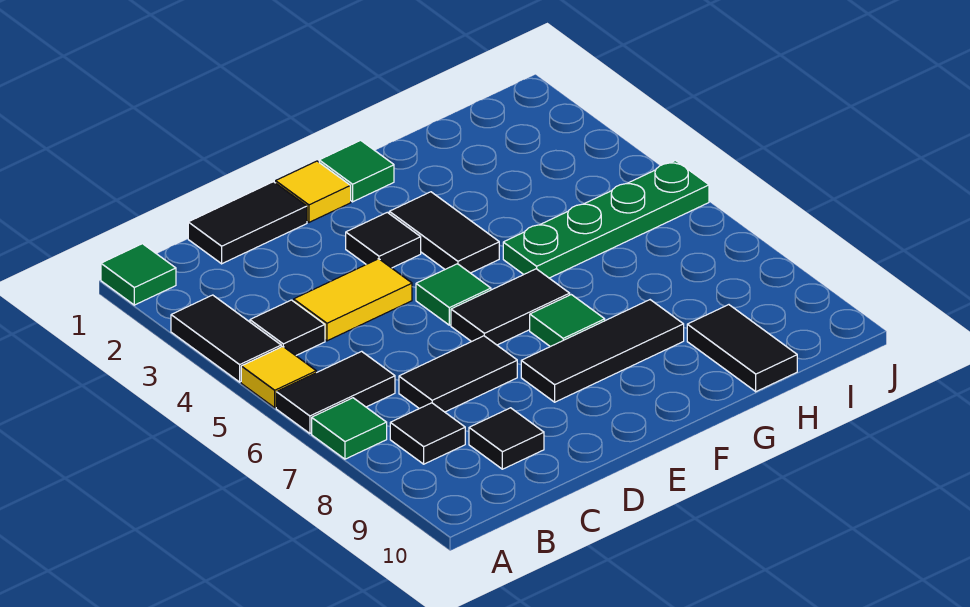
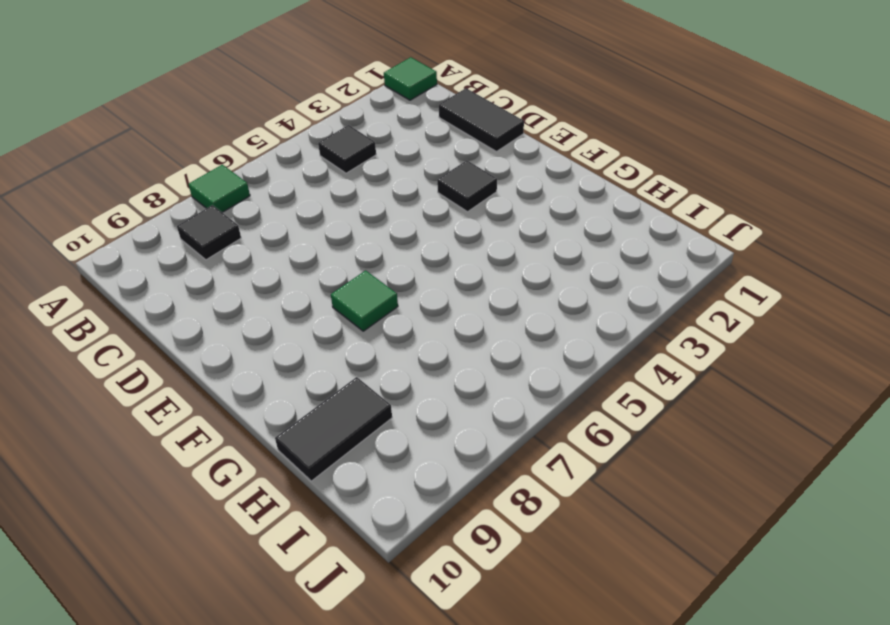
none -> black tile A3:A4 level 1
none -> yellow tile A5 level 1
none -> black tile A6:B6 level 1

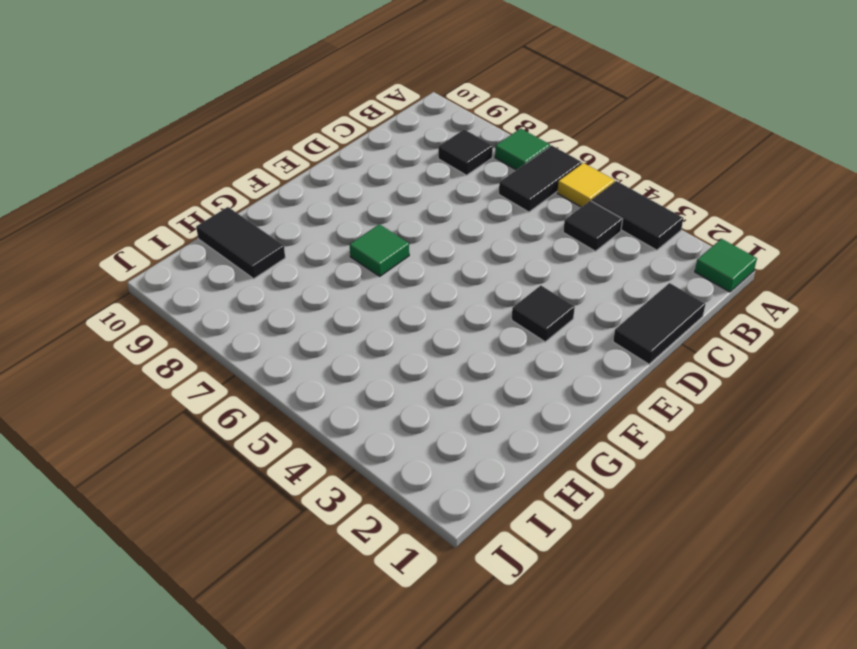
none -> yellow tile C4:D4 level 1
none -> black tile C7:D7 level 1
none -> black tile C9 level 1

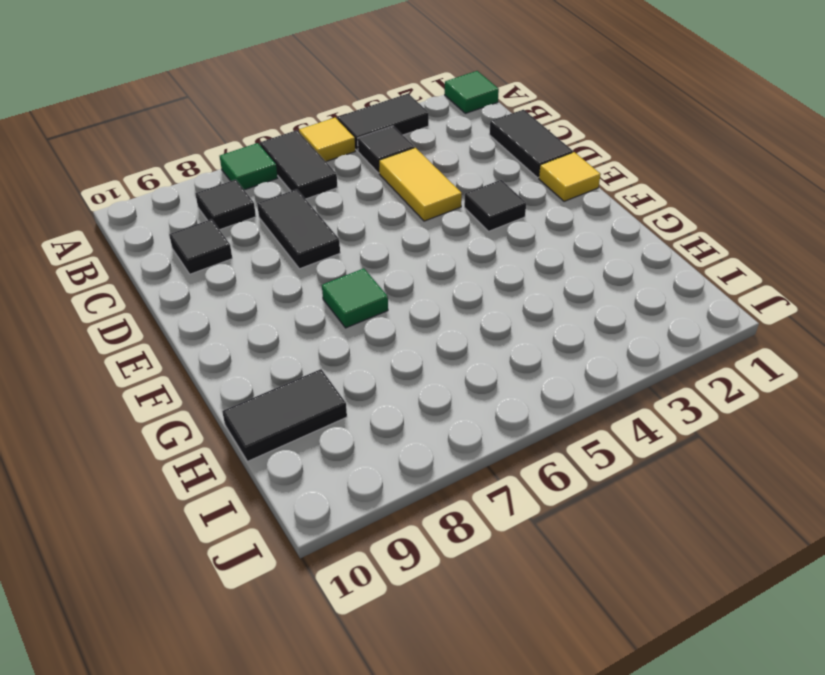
none -> green tile E5 level 1
none -> black tile E6:F6 level 1
none -> black tile E8:G8 level 1

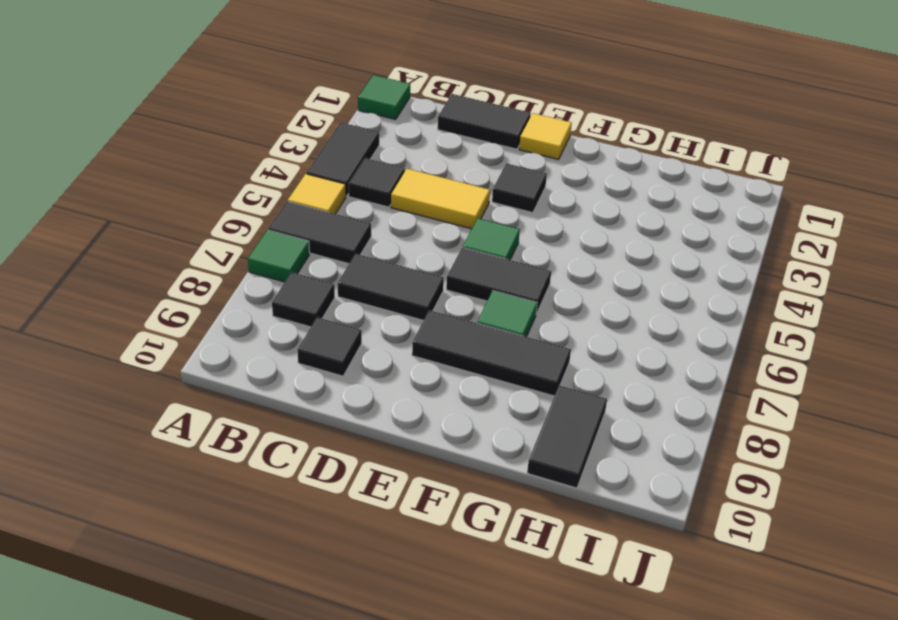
none -> green tile F1 level 1
none -> black tile F3:F4 level 1
none -> green plate G5:J5 level 1

